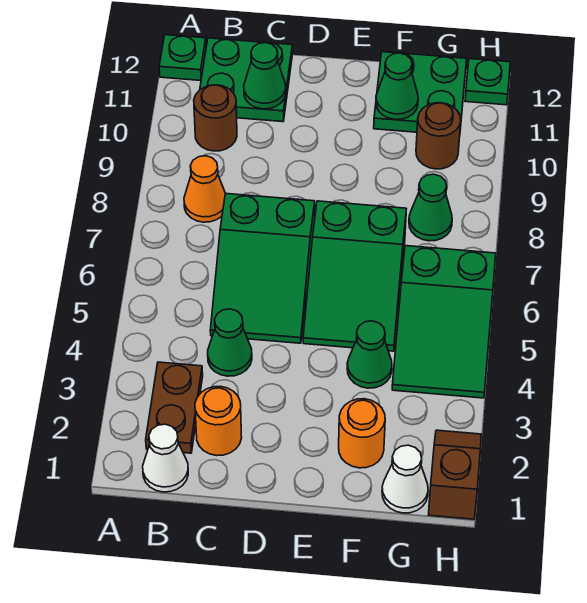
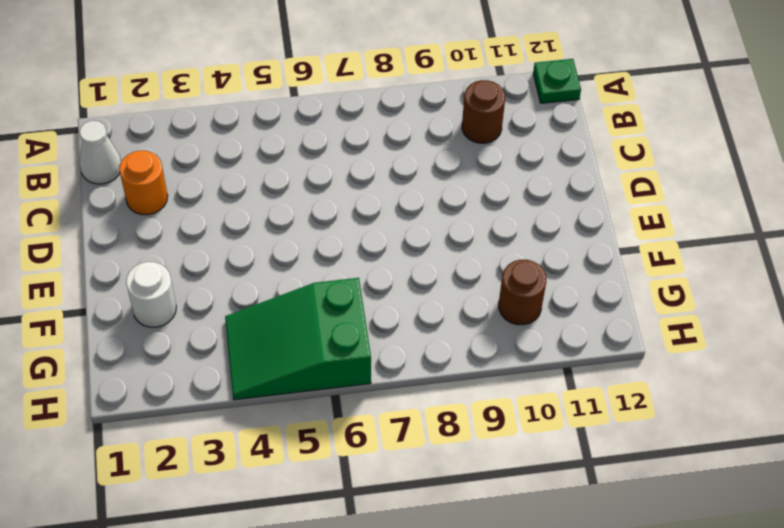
white round brick F2 level 1 -> orange round brick F2 level 1
none -> brown plate B2:B3 level 1
none -> orange cone B8 level 1
none -> green plate B11:C12 level 1

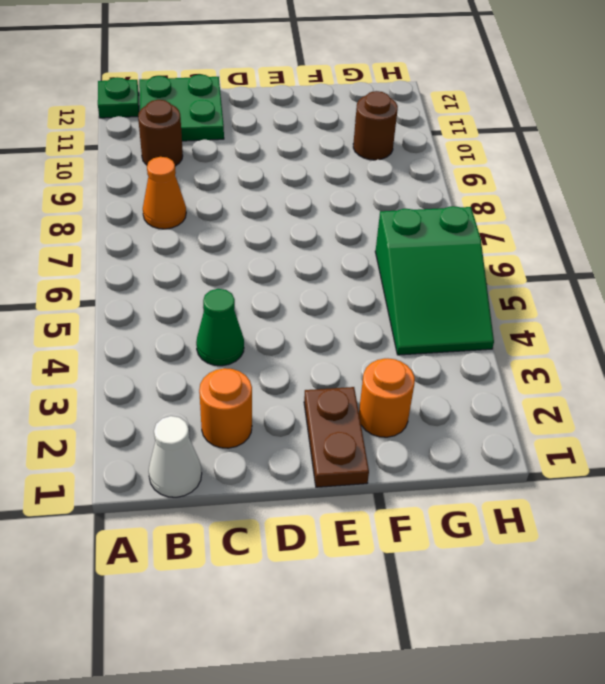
brown plate E1:E2 level 1 -> brown plate B2:B3 level 1
none -> green slope C5:D7 level 1 top 7
none -> green slope E5:F7 level 1 top 7
none -> green cone F4 level 1

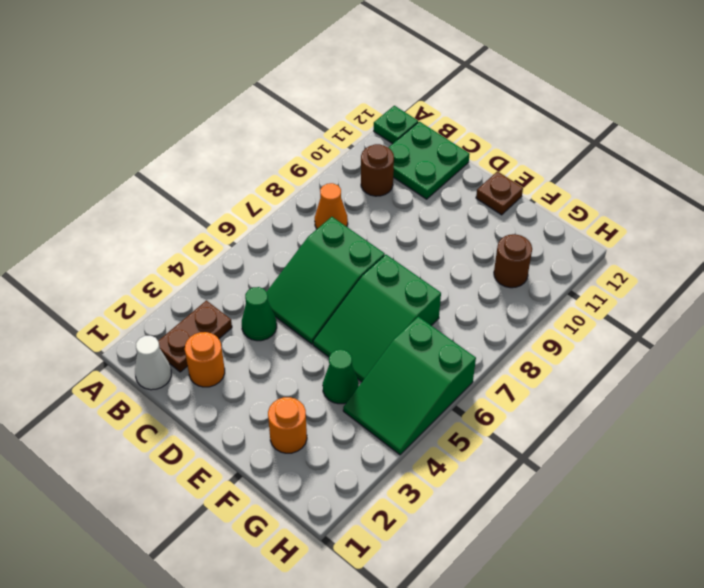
brown plate E12 level 1 -> none
none -> green plate F11:G12 level 1
none -> white cone G1 level 1
none -> green cone G8 level 1

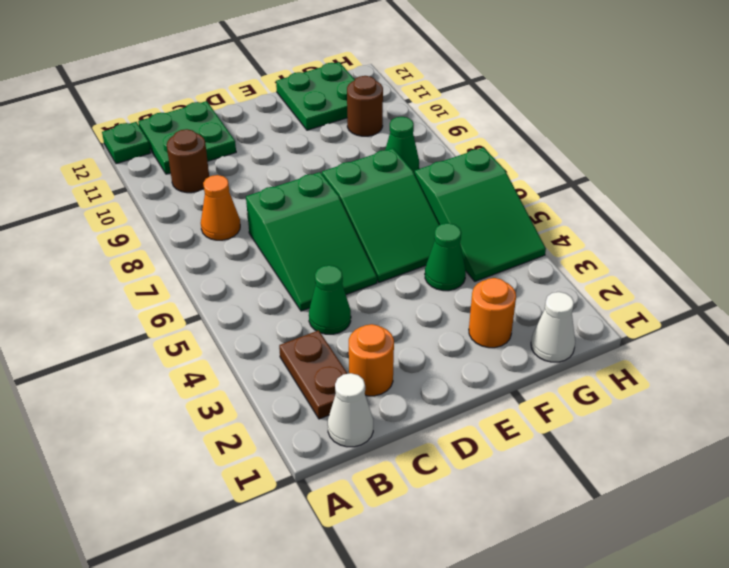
none -> brown slope H1:H2 level 1 top 1
none -> green plate H12 level 1
none -> green cone C11 level 2

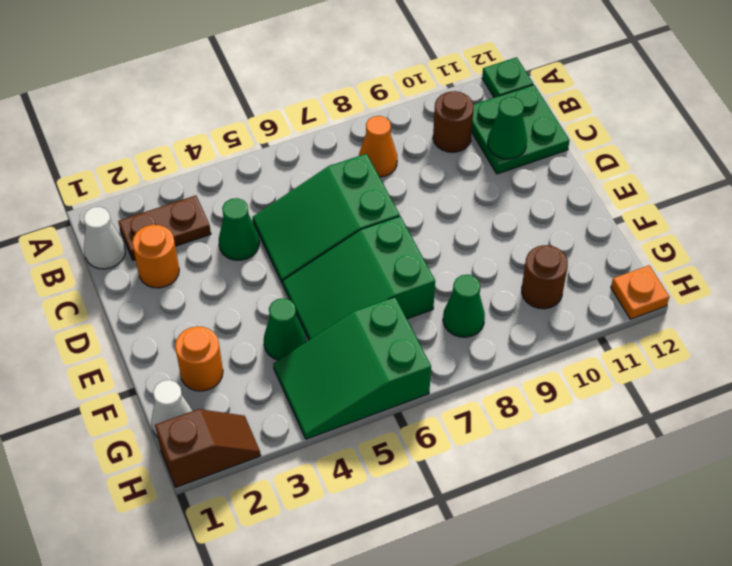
orange plate H12 level 1 -> green plate H12 level 1
none -> green plate F11:G12 level 1
none -> green cone F11 level 2

